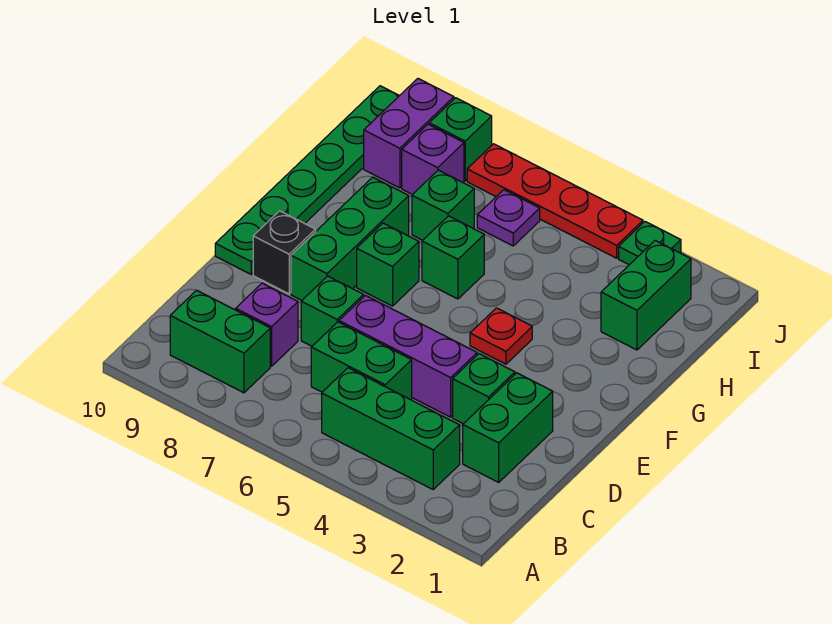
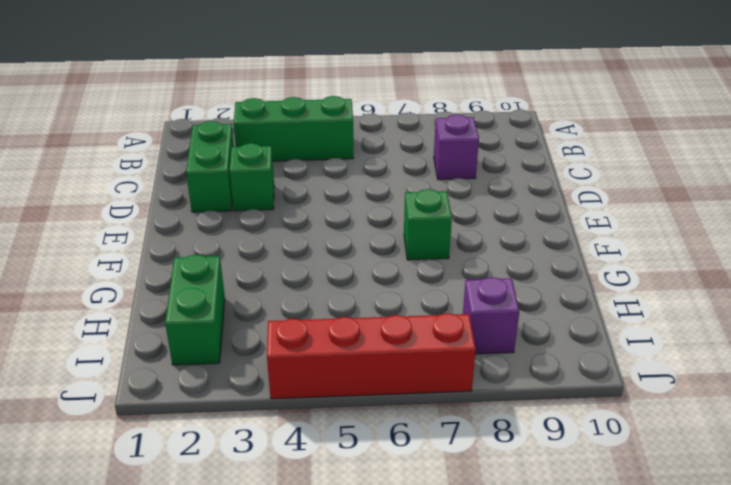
red brick J4:J7 level 1 -> red plate J4:J7 level 1
none -> green brick B8:B9 level 1
none -> green brick C5:C6 level 1
none -> purple brick D4:D6 level 1

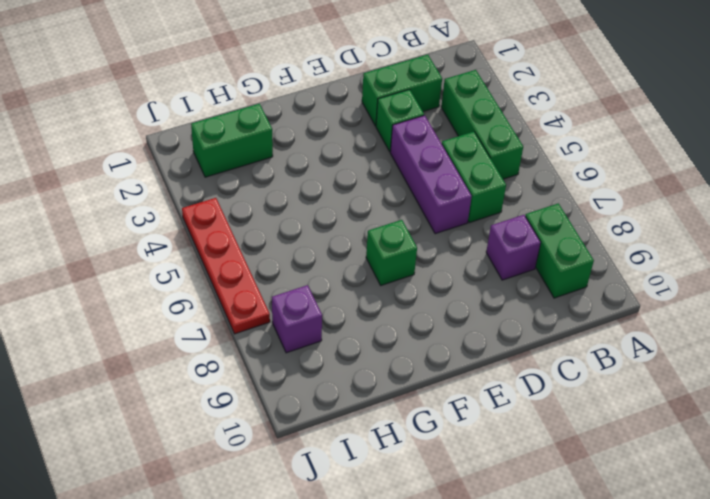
none -> green brick D7 level 1
none -> green brick E8:G8 level 1
none -> black brick E9 level 1

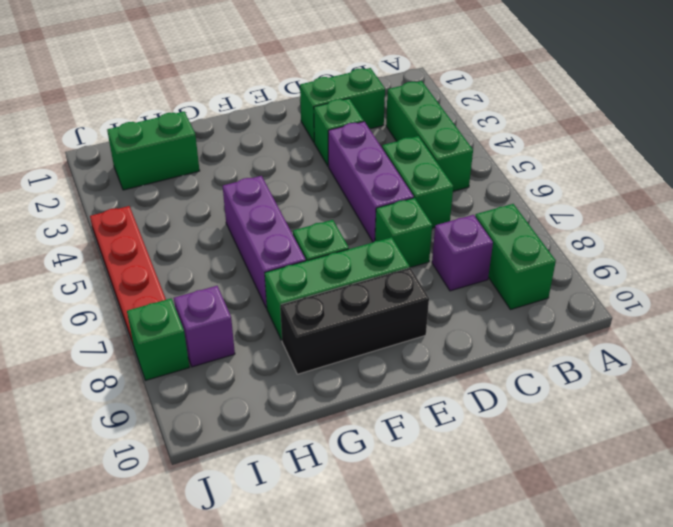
black brick E9:G9 level 1 -> black brick E9 level 1
purple brick G5:G7 level 1 -> green brick G6 level 1
none -> green plate E10:J10 level 1
none -> red plate F4 level 1
none -> green brick H7 level 1

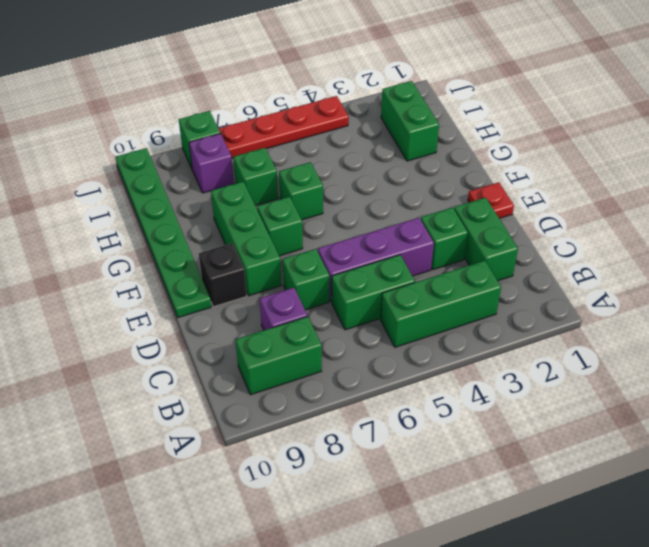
red plate E1 level 1 -> red plate F4 level 1
none -> purple plate I6 level 1
none -> purple brick I9:J9 level 1
none -> green plate J3 level 1

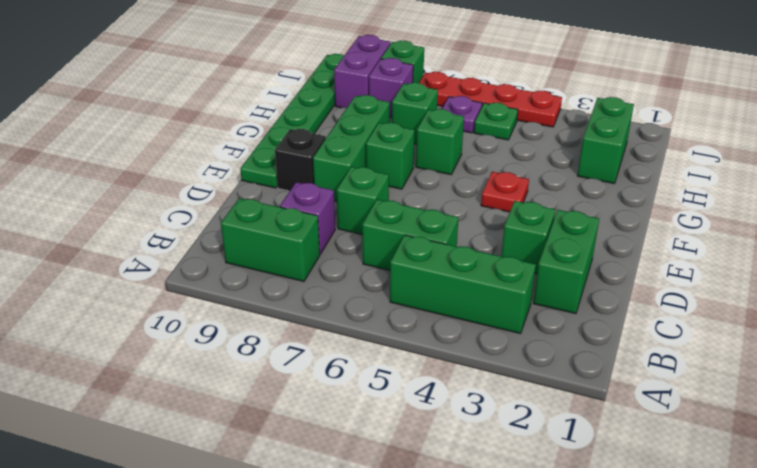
green plate I5 level 1 -> green plate J3 level 1
none -> purple brick D4:D6 level 1

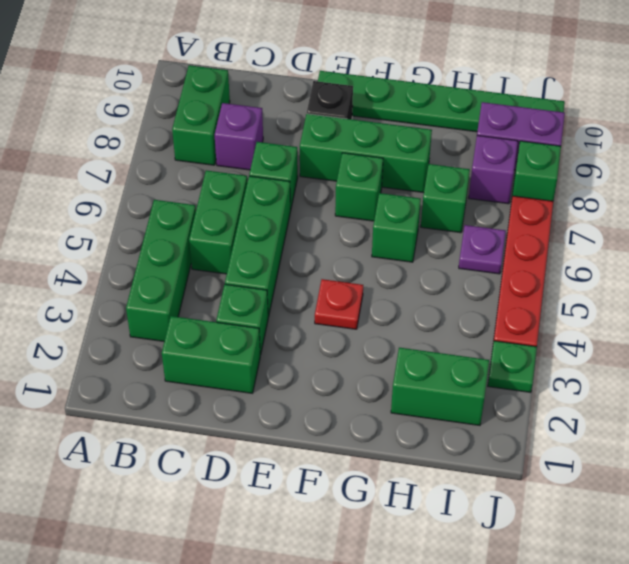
green brick D4:D6 level 1 -> purple brick D4:D6 level 1

